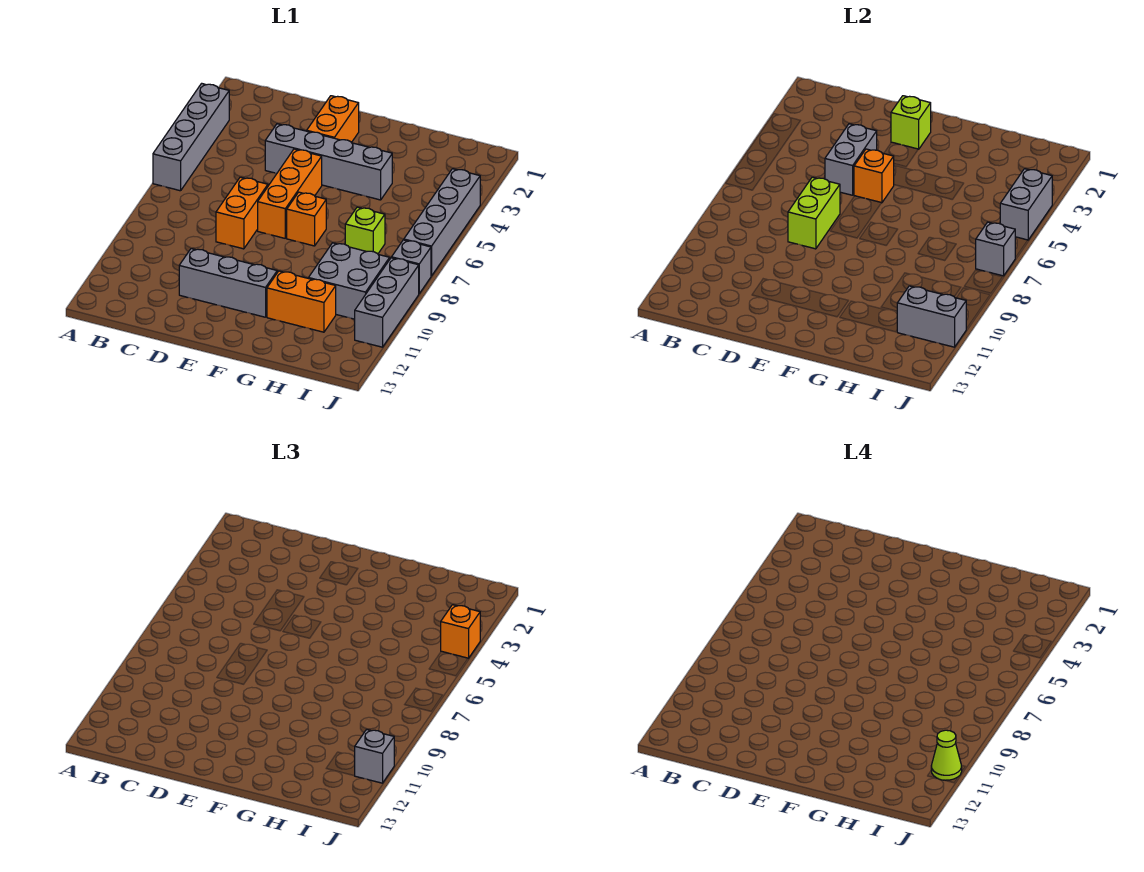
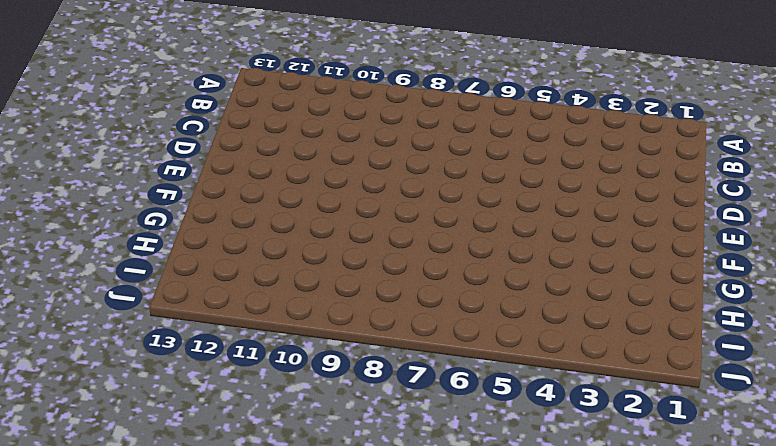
none -> grey brick A3:A6 level 1
none -> grey brick D4:G4 level 1
none -> orange brick D7:D8 level 1

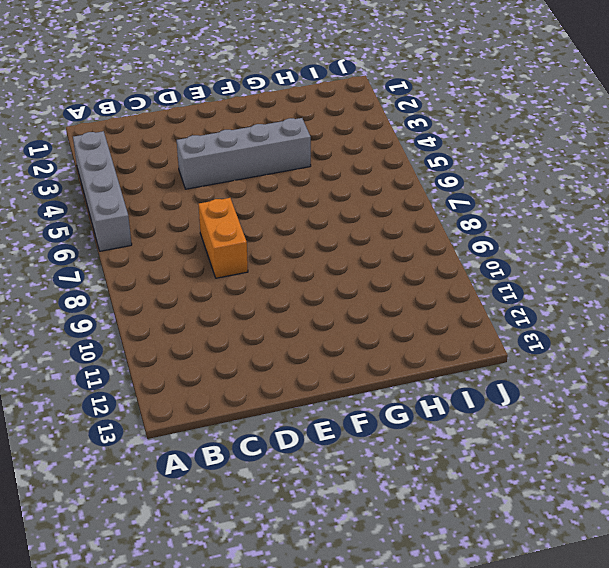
none -> grey brick D11:F11 level 1
none -> orange brick E2:E3 level 1
none -> orange brick E5:E7 level 1

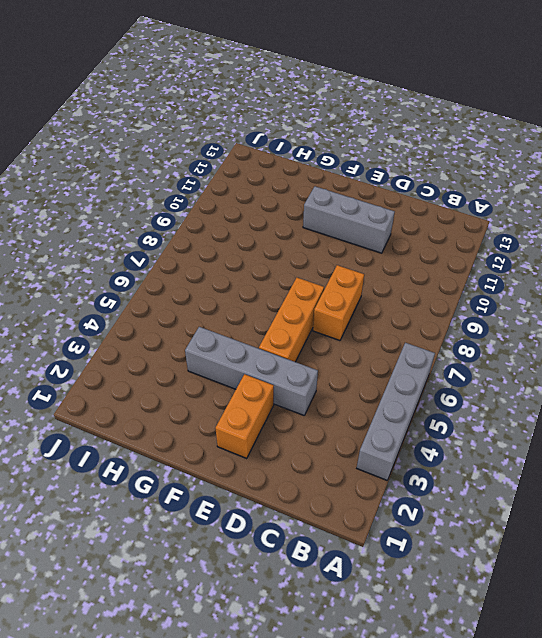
none -> orange brick F7 level 1
none -> orange brick G11:H11 level 1
none -> lime brick H7 level 1

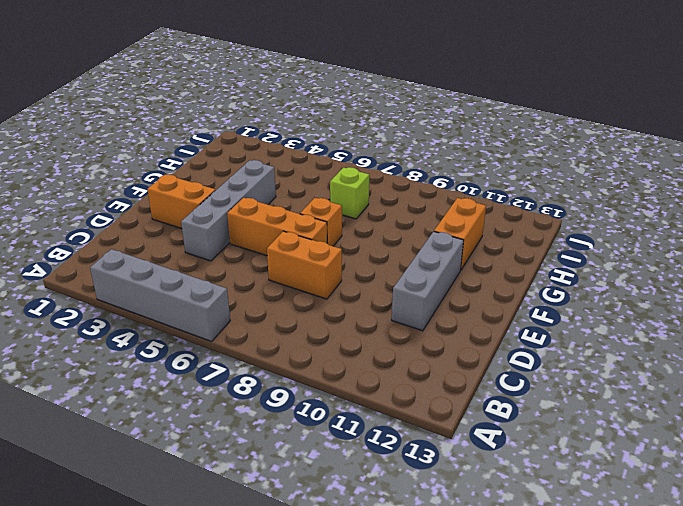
none -> grey brick H9:I10 level 1
none -> grey brick J4:J7 level 1
none -> grey brick J8 level 1

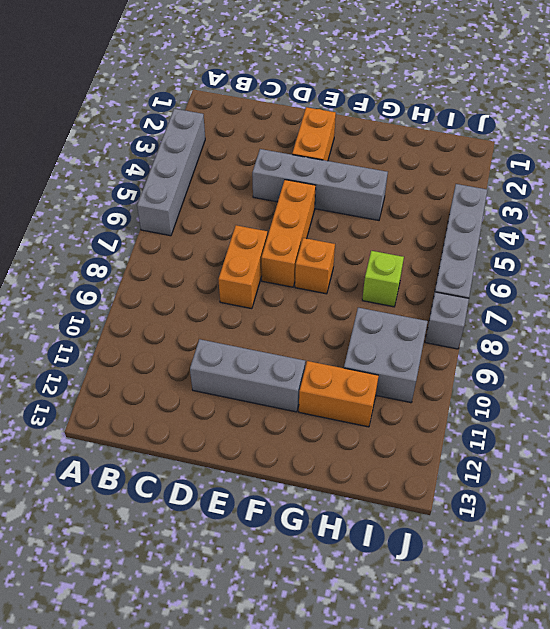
none -> grey brick J9:J11 level 1
none -> grey brick D4:D5 level 2
none -> lime brick D7:D8 level 2

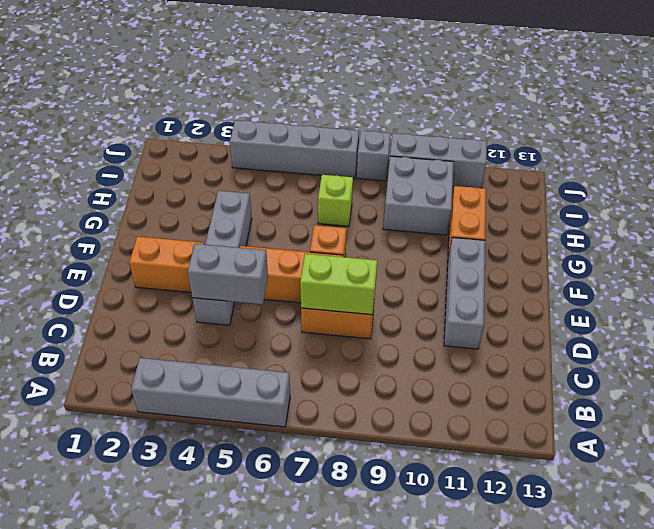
none -> lime brick E2 level 2
none -> orange brick E5 level 2
none -> grey brick I11:J11 level 2

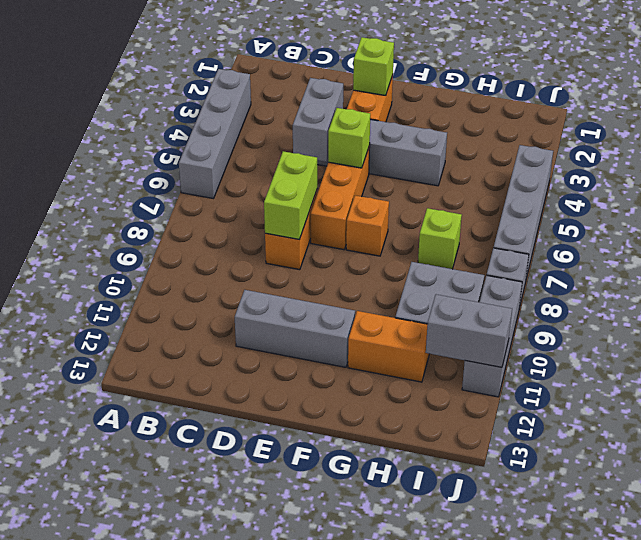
lime brick E5 level 2 -> orange brick E5 level 2
none -> grey brick J4:J5 level 2
none -> grey brick J7 level 2
none -> orange brick J4 level 3

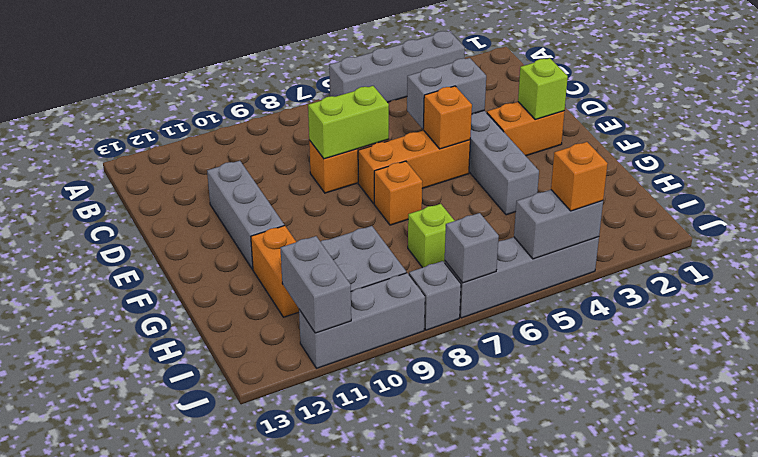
none -> grey brick J11 level 3
none -> lime cone J11 level 4

